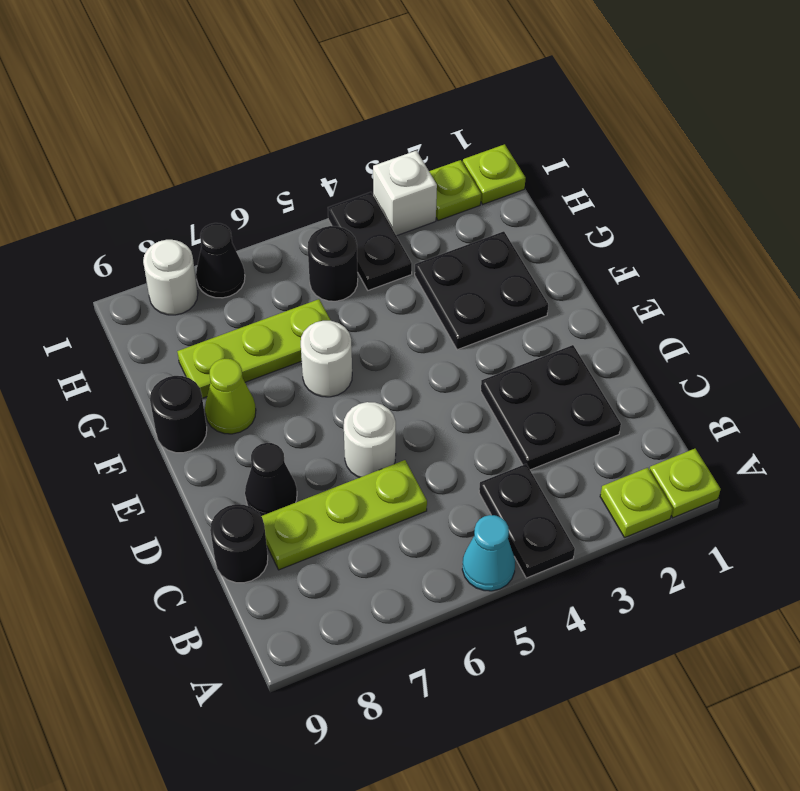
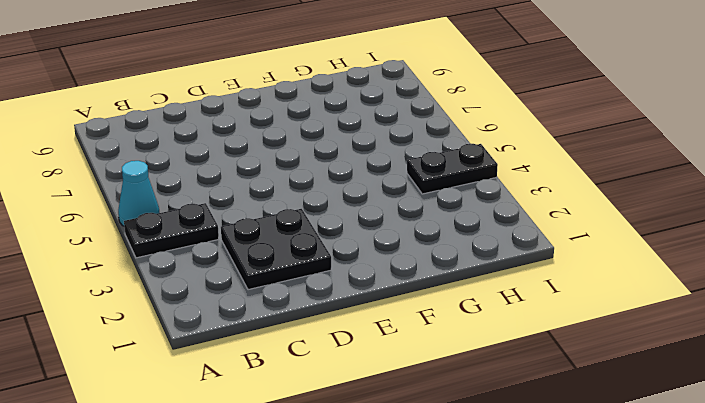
none -> lime plate A1 level 1
none -> lime plate A2 level 1
none -> lime plate C6:C8 level 1

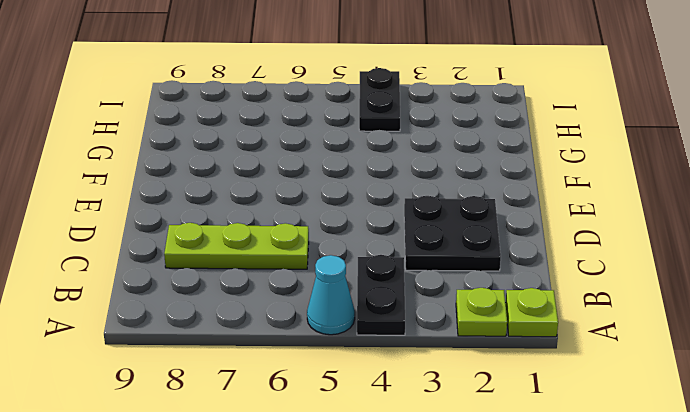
none -> black round brick C9 level 1
none -> white round brick D6 level 1
none -> black cone D8 level 1

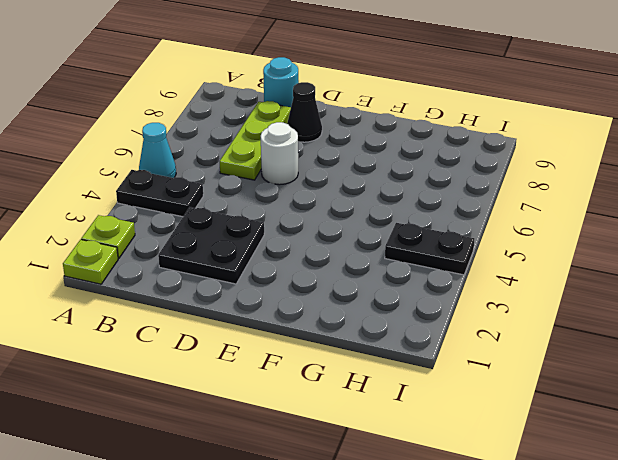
cyan round brick C9 level 1 -> black round brick C9 level 1
none -> black plate F2:G3 level 1
none -> white round brick F6 level 1
none -> lime cone F8 level 1

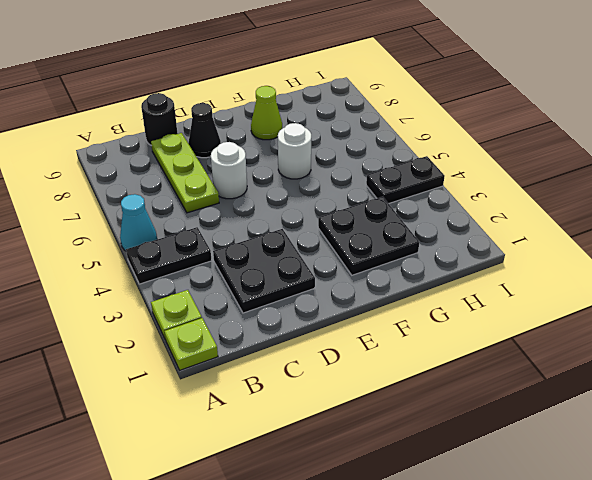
none -> black round brick F9 level 1
none -> lime plate G6:G8 level 1
none -> black round brick H5 level 1

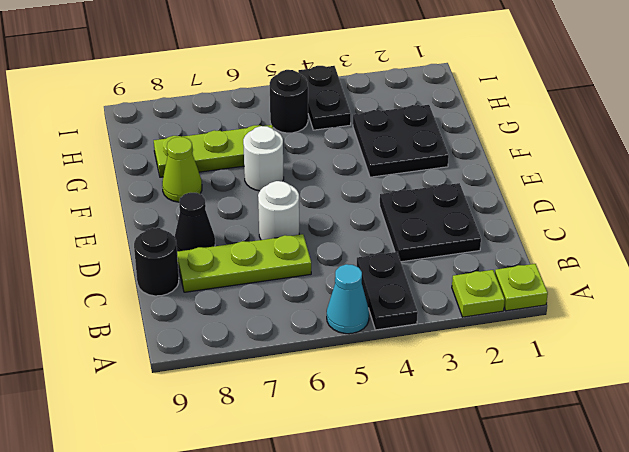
none -> black round brick F9 level 1
none -> lime plate I1 level 1
none -> lime plate I2 level 1

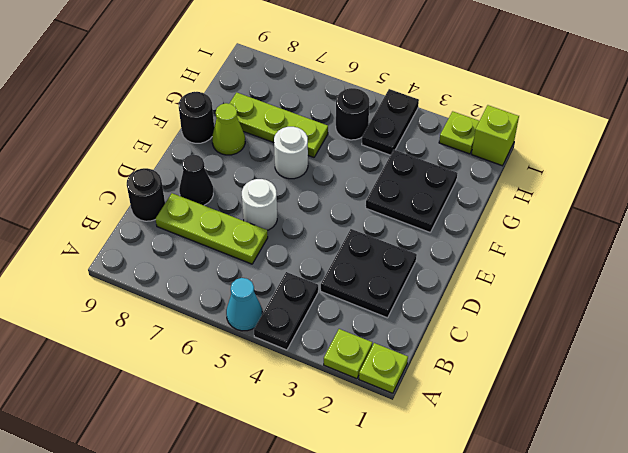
lime brick I1 level 1 -> lime plate I1 level 1
none -> white brick I3 level 1
none -> black cone I7 level 1
none -> white round brick I8 level 1

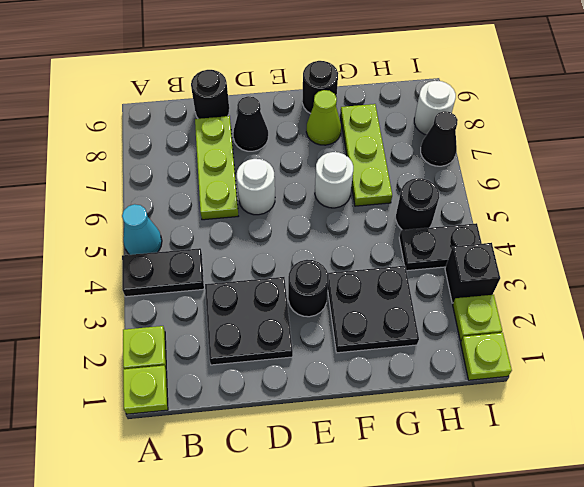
black round brick E3 level 1 -> none
black brick I3 level 1 -> white brick I3 level 1

